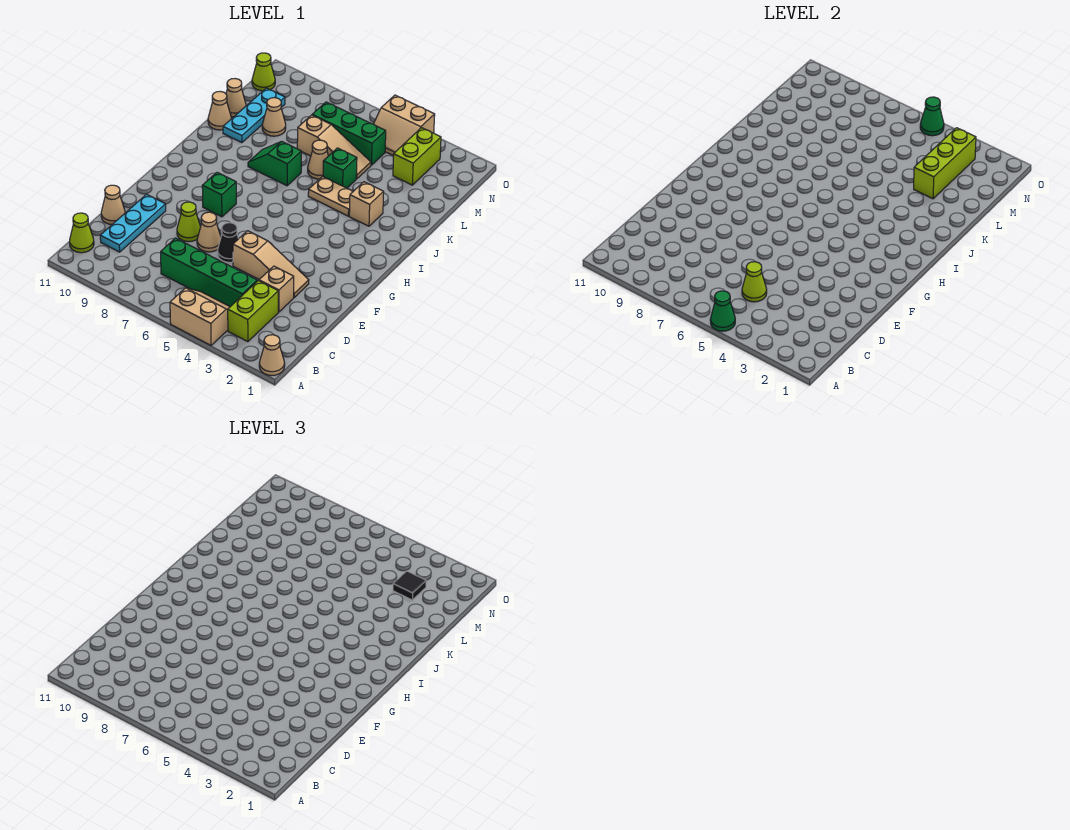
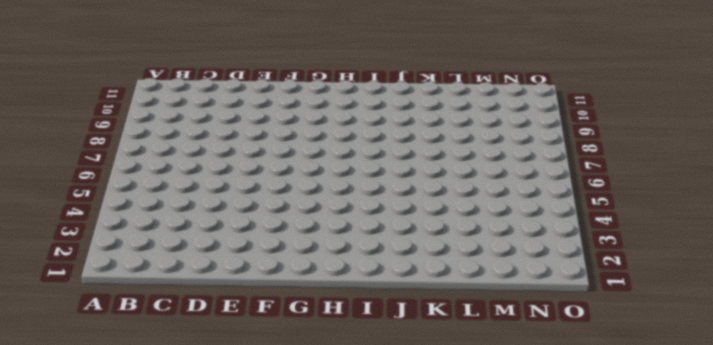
none -> tan cone A1 level 1
none -> tan slope A4:B5 level 1 top A
none -> lime brick B3:C3 level 1
none -> lime cone B11 level 1

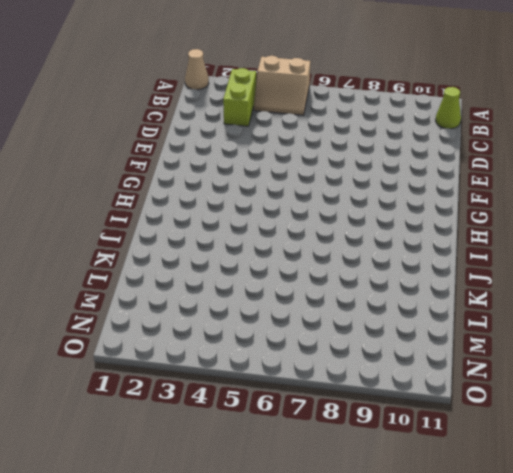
none -> green brick C4:C7 level 1
none -> cyan plate C10:E10 level 1
none -> tan brick D3 level 1
none -> tan cone D11 level 1

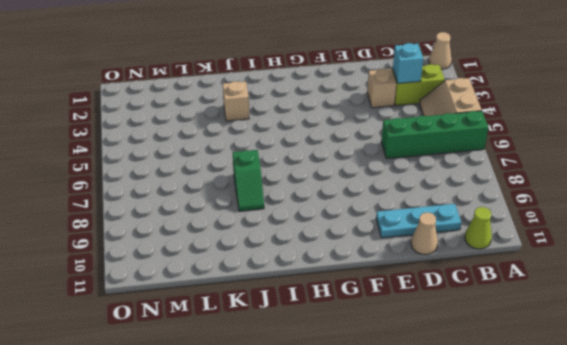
green brick A6:D6 level 1 -> green brick C4:C7 level 1
cyan brick C3 level 2 -> none
none -> tan slope E3:E5 level 1 top 5
none -> black cone E6 level 1
none -> tan cone E7 level 1
none -> lime cone E8 level 1

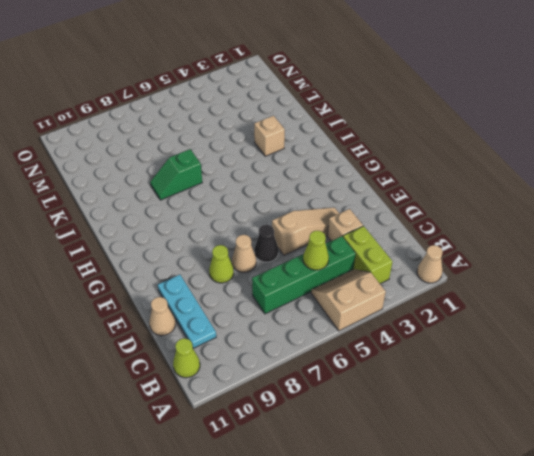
none -> green brick G8 level 1
none -> tan plate J4:J5 level 1
none -> green brick K5 level 1
none -> tan cone K6 level 1

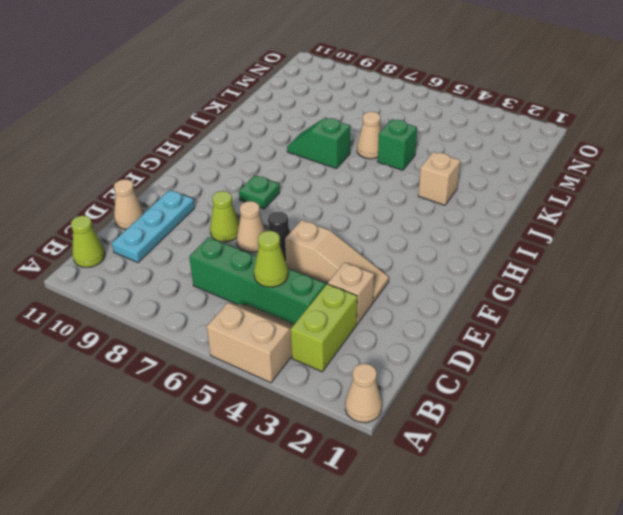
green plate G8 level 1 -> green brick G8 level 1
none -> tan plate J4:J5 level 1
none -> cyan plate K10:M10 level 1
none -> tan cone K11 level 1
none -> tan slope L5:L7 level 1 top 7

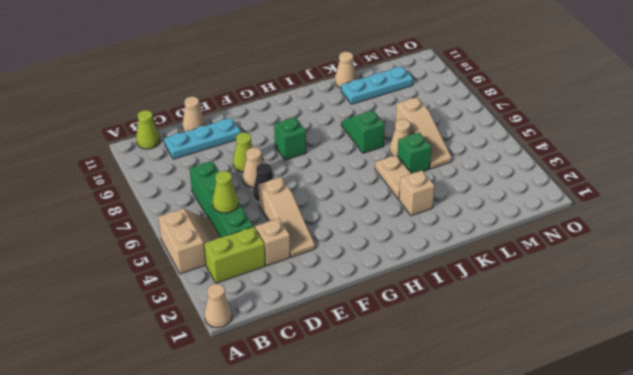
none -> tan cone L9 level 1
none -> tan cone L11 level 1
none -> lime brick M3:N3 level 1
none -> green brick M5:M7 level 1

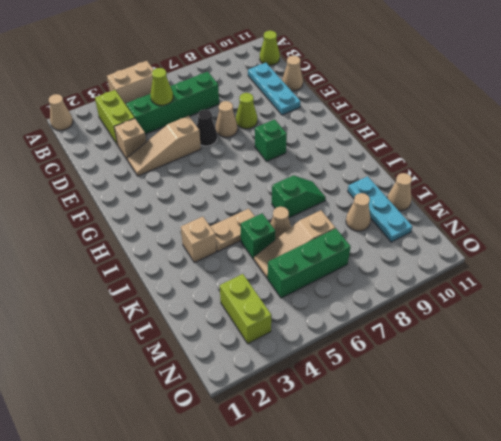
none -> tan cone K11 level 1
none -> tan slope N4:O5 level 1 top O
none -> lime cone N11 level 1
none -> green cone A5 level 2

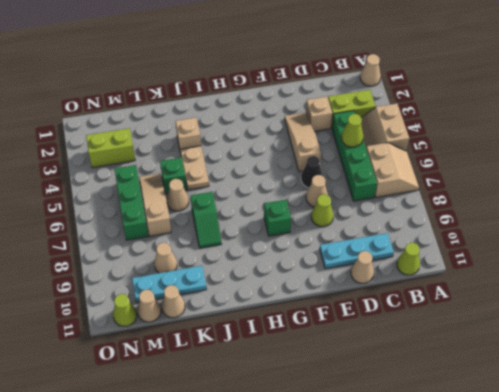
tan slope A6:B7 level 1 top B -> tan slope N4:O5 level 1 top O
tan cone M11 level 1 -> tan cone K11 level 1
none -> green cone A5 level 2
none -> lime brick L3:N3 level 2
none -> green cone O5 level 2
none -> black tile M3 level 3

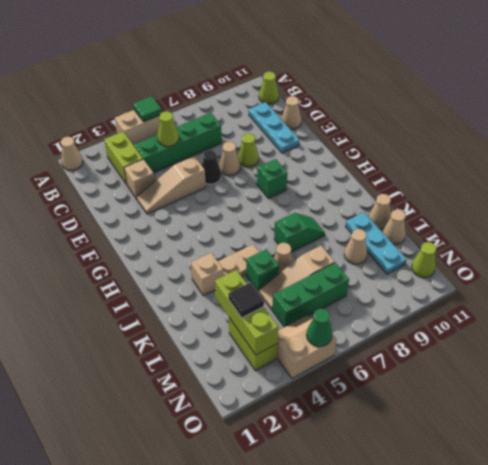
green tile A5 level 2 -> green cone A5 level 2

